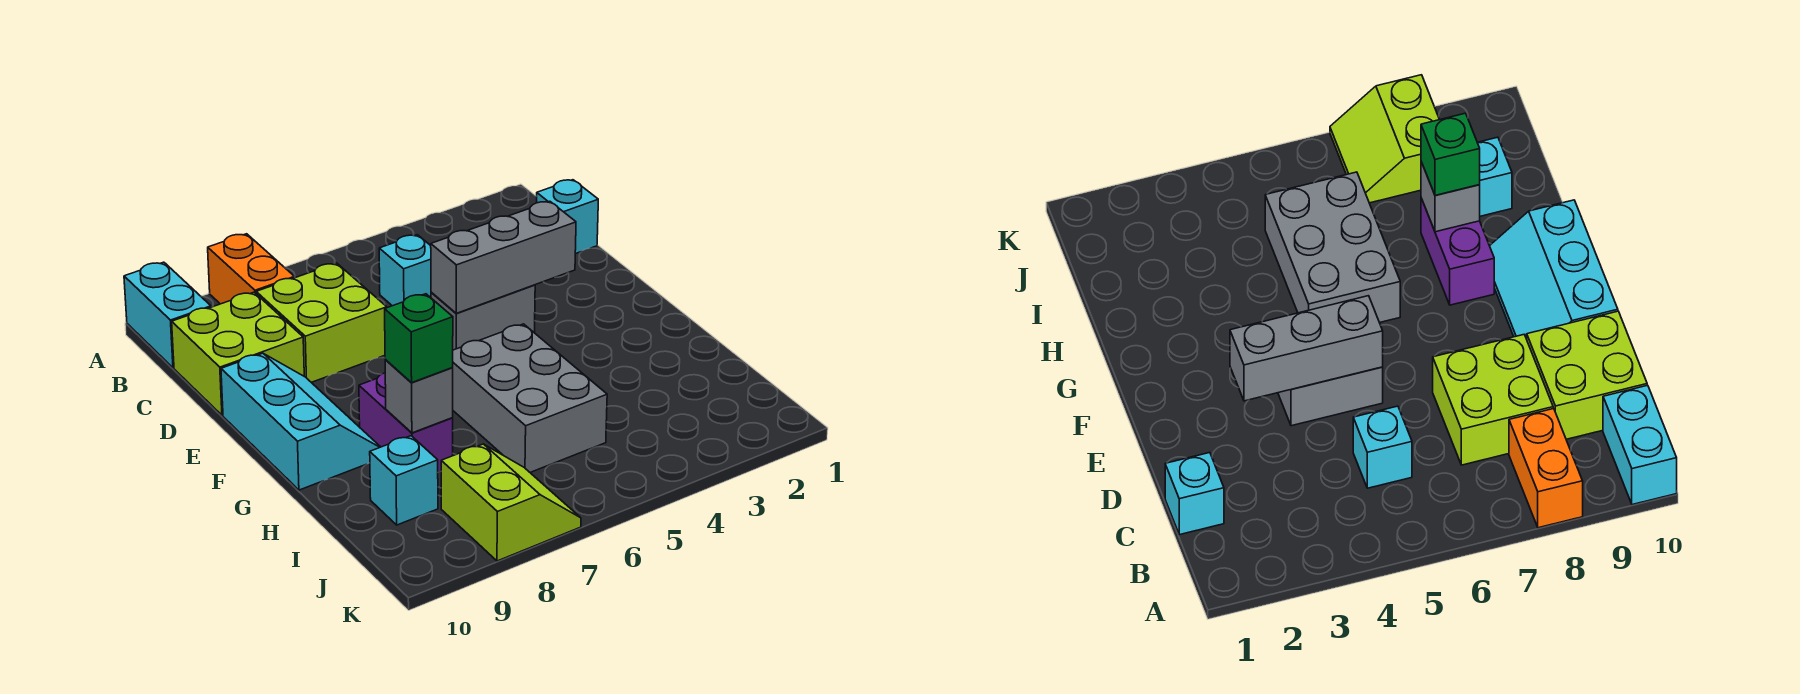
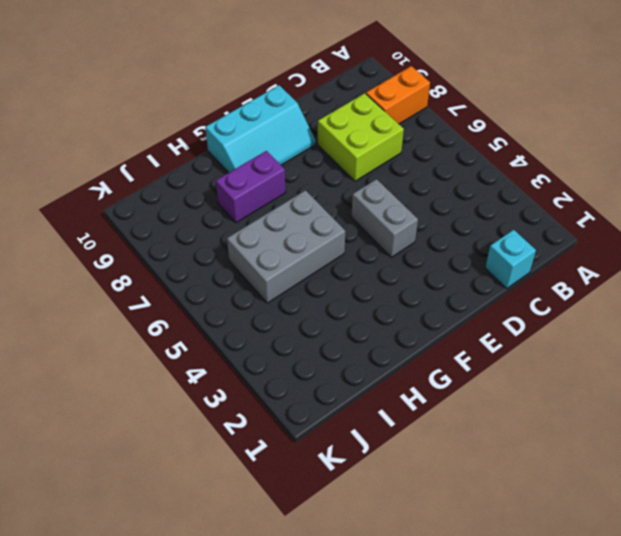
none -> cyan brick A10:B10 level 1
none -> cyan brick C5 level 1
none -> lime brick C9:D10 level 1

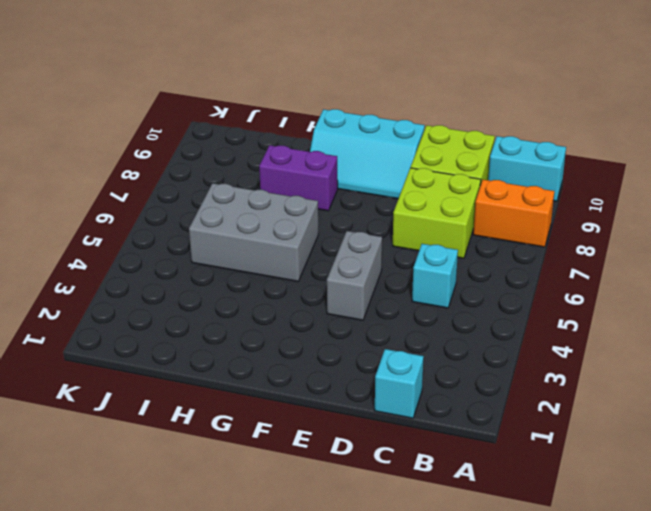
none -> cyan brick I9 level 1
none -> lime slope J7:K8 level 1 top 8
none -> grey brick E3:E5 level 2

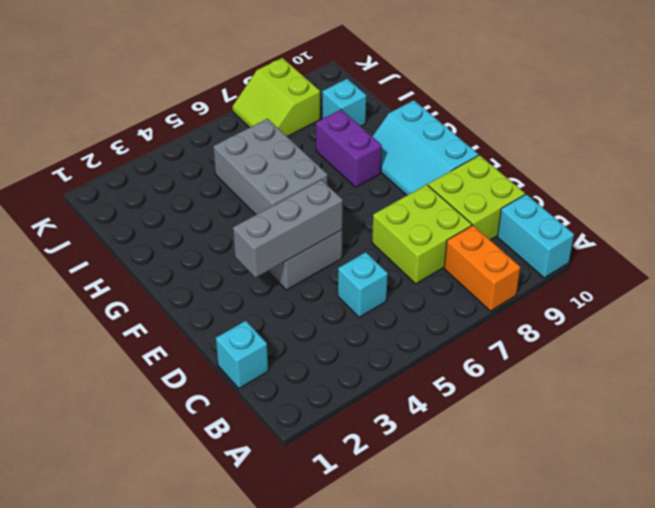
none -> grey brick H8 level 2
none -> green brick H8 level 3

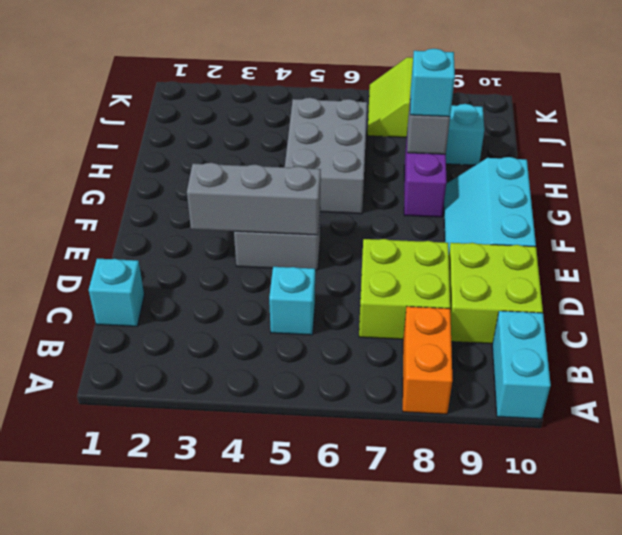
cyan brick H8 level 3 -> green brick H8 level 3

